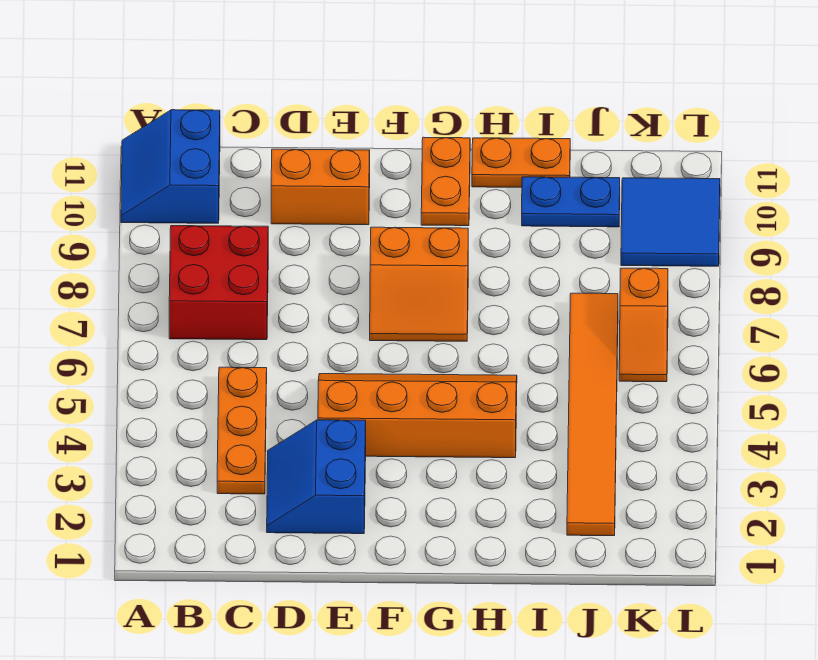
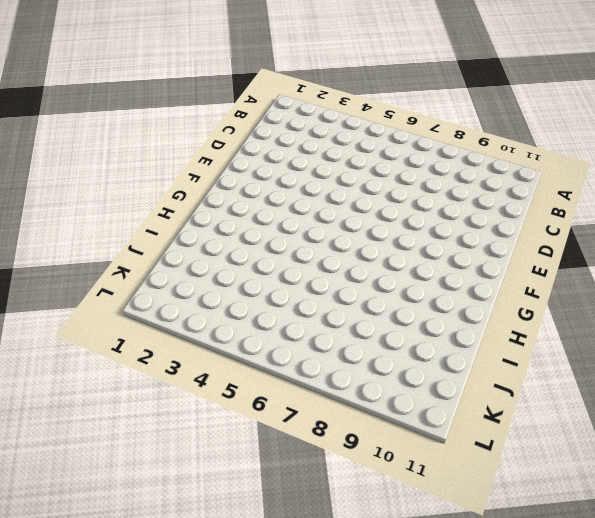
none -> blue slope A10:B11 level 1 top B
none -> red brick B7:C8 level 1
none -> orange plate C3:C5 level 1

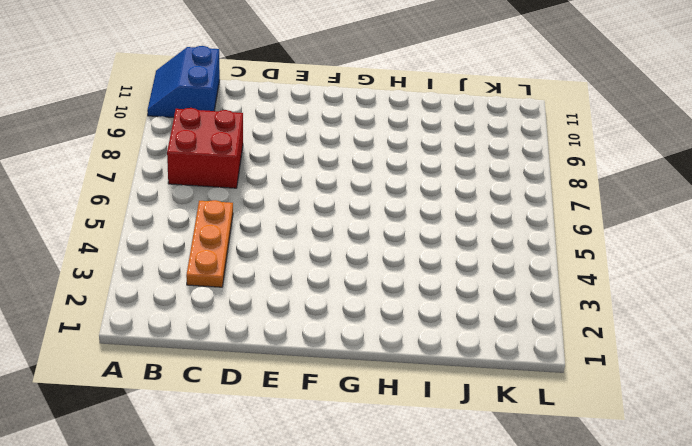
none -> blue slope D2:E3 level 1 top E
none -> orange brick D10:E10 level 1
none -> orange slope E4:H5 level 1 top 4

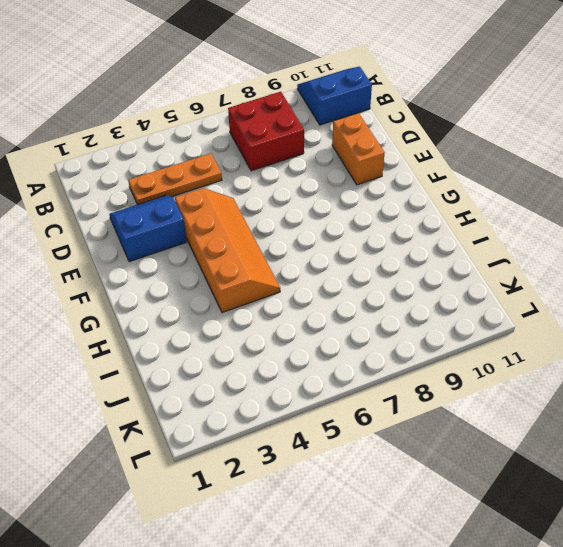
none -> orange slope F7:G8 level 1 top 8
none -> orange plate G10:G11 level 1
none -> orange plate H11:I11 level 1

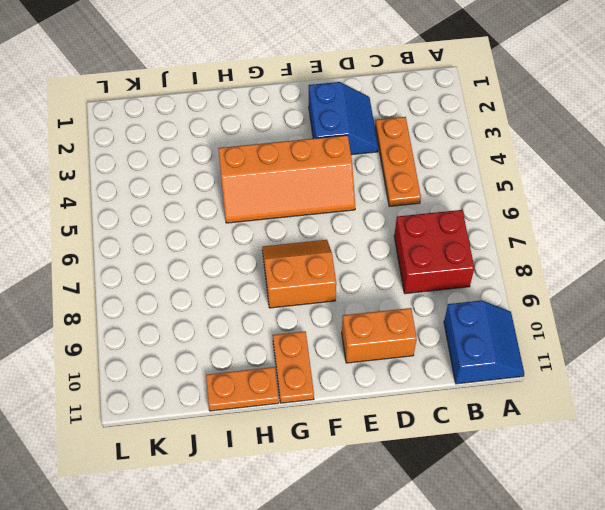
none -> blue plate I10:J10 level 1
none -> orange tile J2:J7 level 1
none -> orange slope K6:K7 level 1 top 7

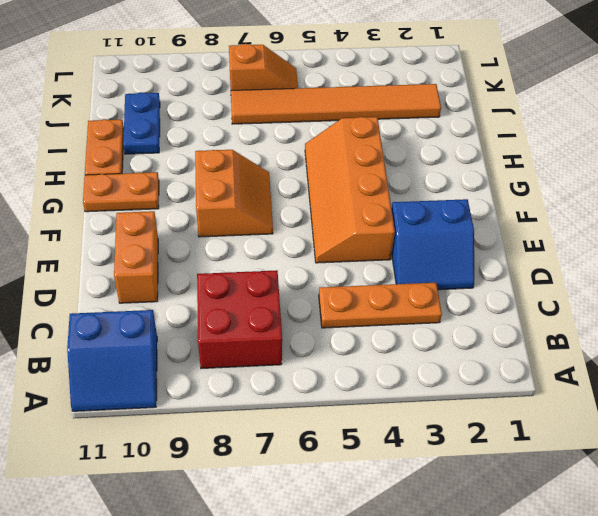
none -> blue tile K9:L10 level 1

